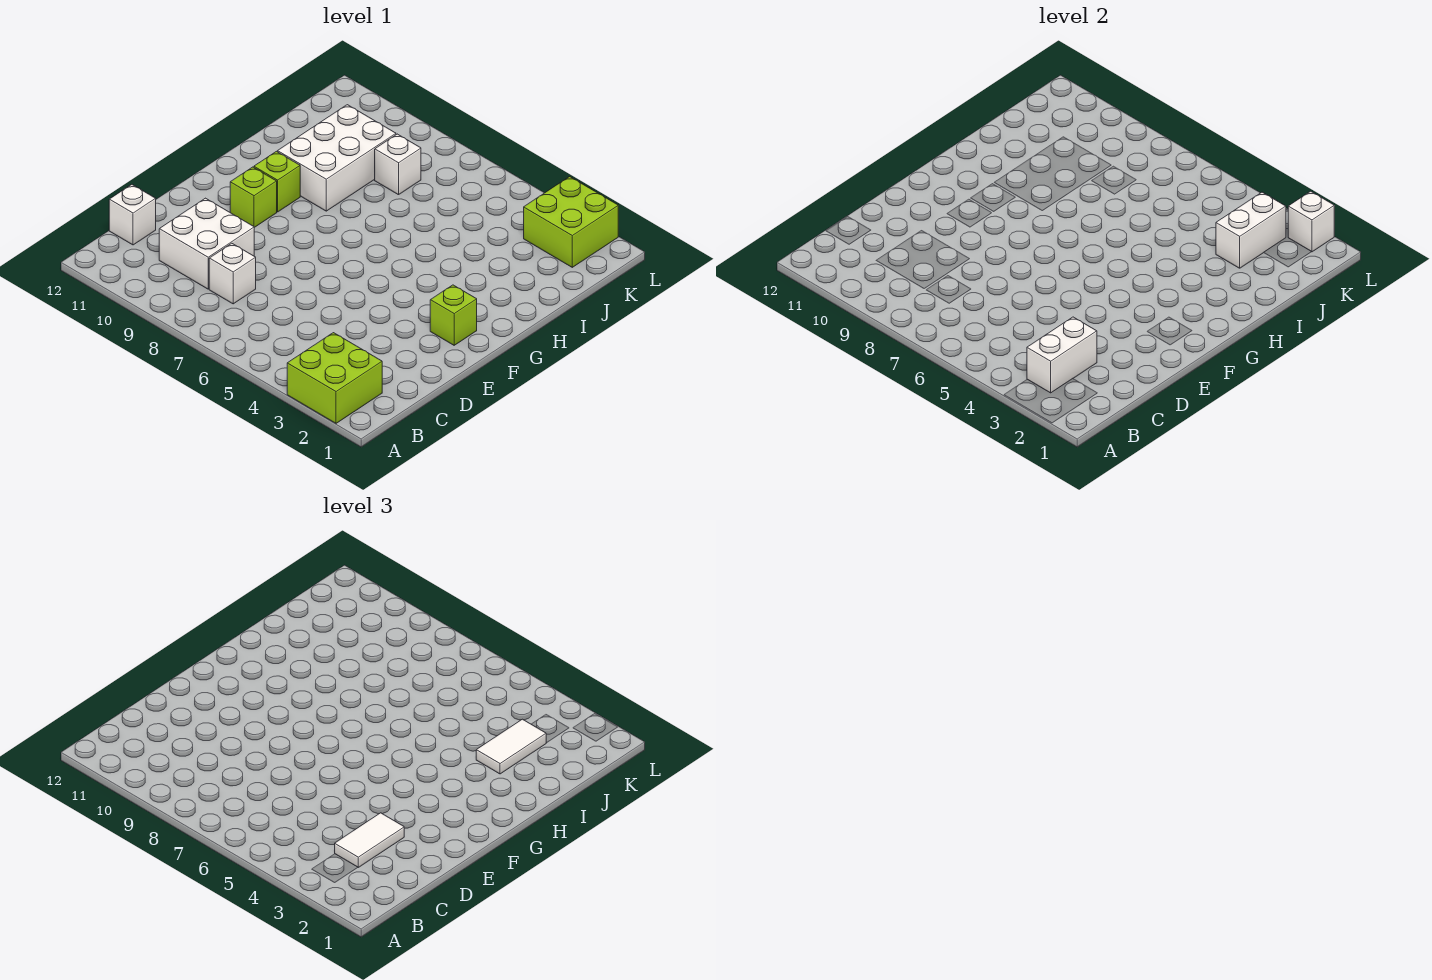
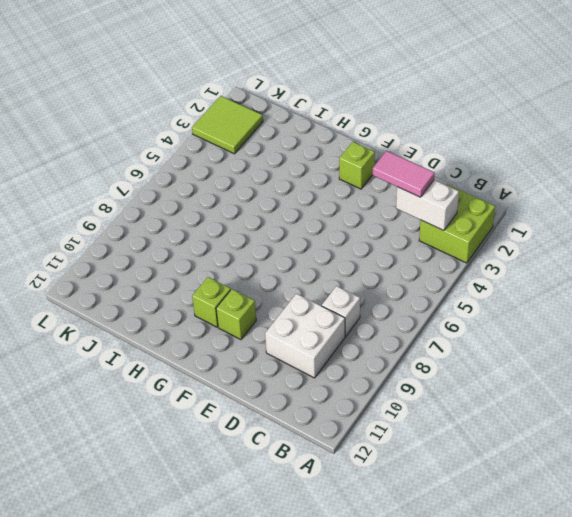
pink tile C3:D3 level 3 -> white tile C3:D3 level 3
lime tile K2:L3 level 1 -> lime brick K2:L3 level 1
none -> white brick C12 level 1
none -> white brick H9:J10 level 1
none -> white brick J8 level 1

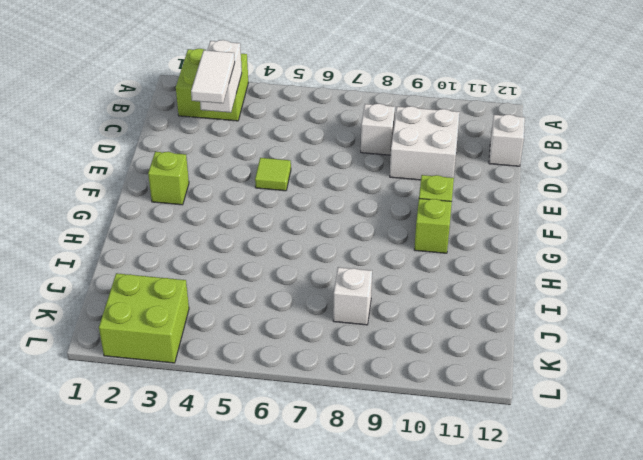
lime tile E5 level 1 -> none
none -> white brick H9:J10 level 1
none -> white brick J3:K3 level 2
none -> white brick L2 level 2

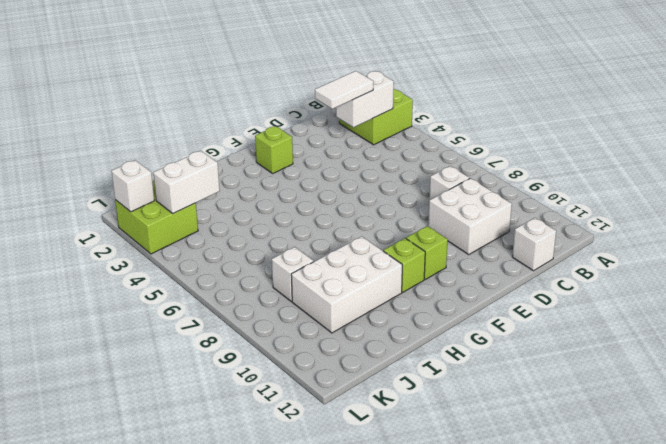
none -> white tile I3:J3 level 3

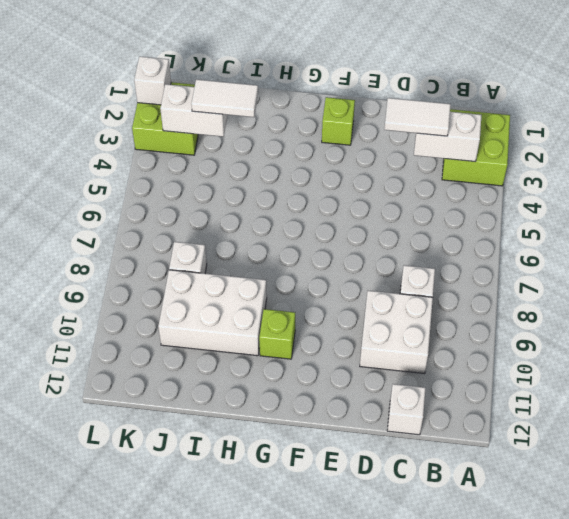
none -> lime brick F10 level 1

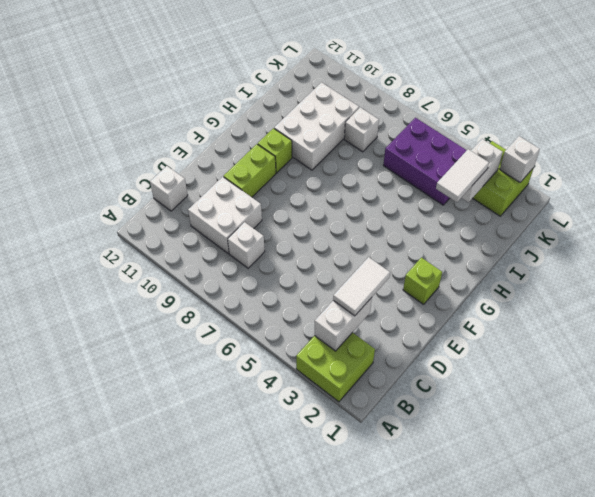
lime brick E10:F10 level 1 -> lime brick F10 level 1
purple brick J4:K6 level 1 -> none

